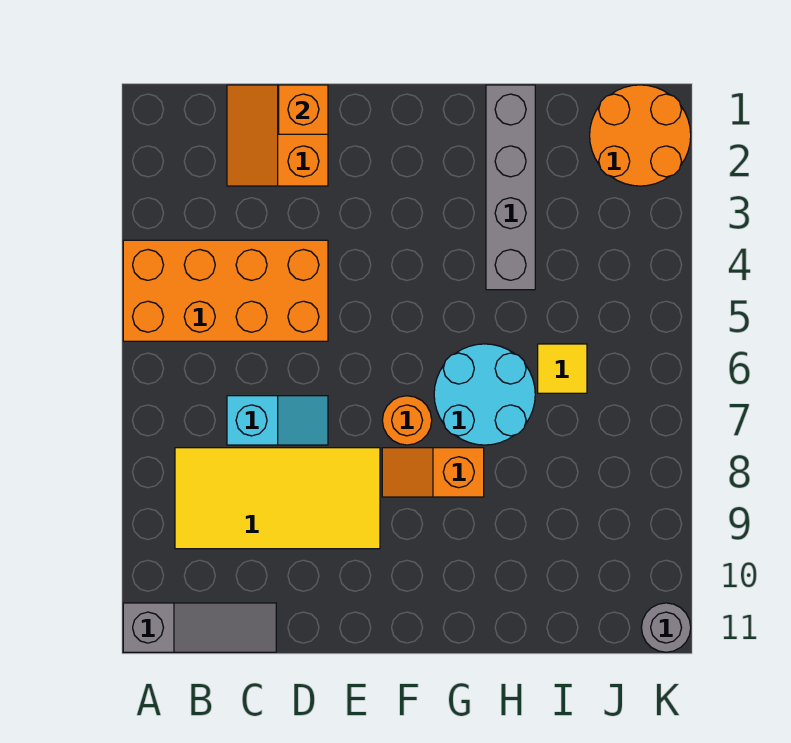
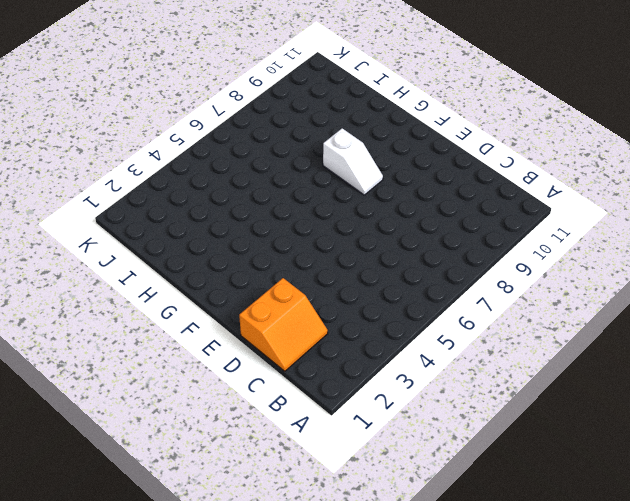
white slope F8:G8 level 1 top G -> orange slope F8:G8 level 1 top G
none -> orange brick A4:D5 level 1
none -> grey slope A11:C11 level 1 top A
none -> yellow tile B8:E9 level 1

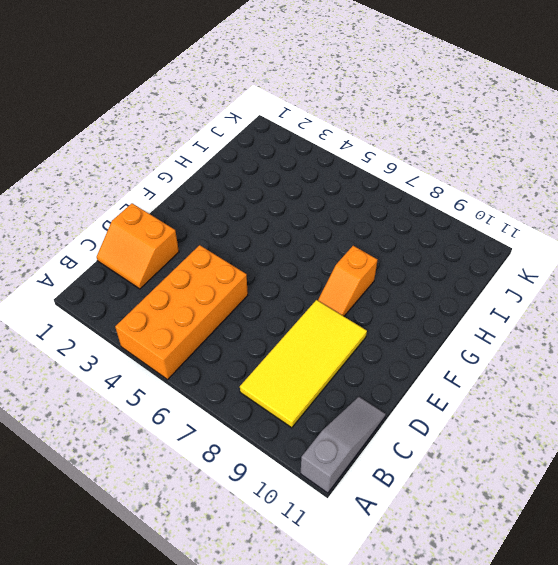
none -> cyan slope C7:D7 level 1 top C
none -> orange round brick F7 level 1
none -> cyan round brick G6:H7 level 1

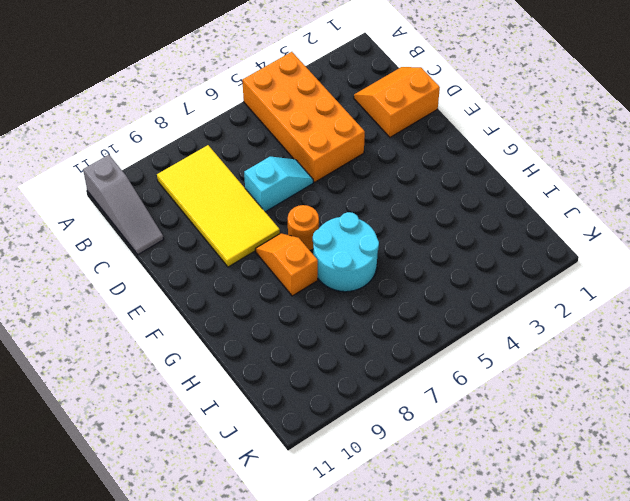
cyan slope D6:D7 level 1 top 7 -> cyan slope C7:D7 level 1 top C
none -> grey brick H1:H4 level 1
none -> yellow tile I6 level 1
none -> orange round brick J1:K2 level 1

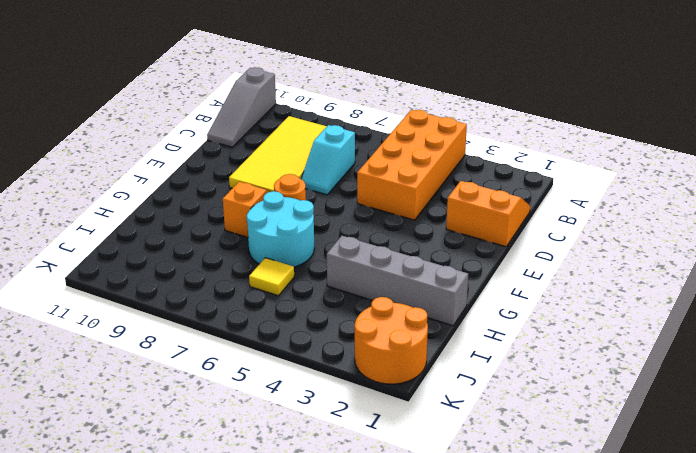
none -> grey round brick K11 level 1
none -> orange brick D1 level 2

